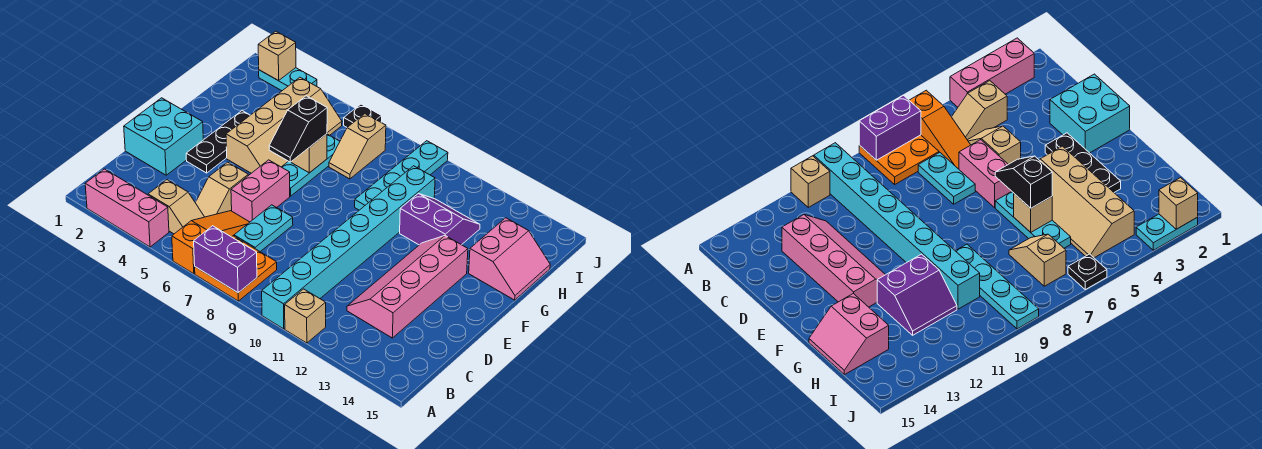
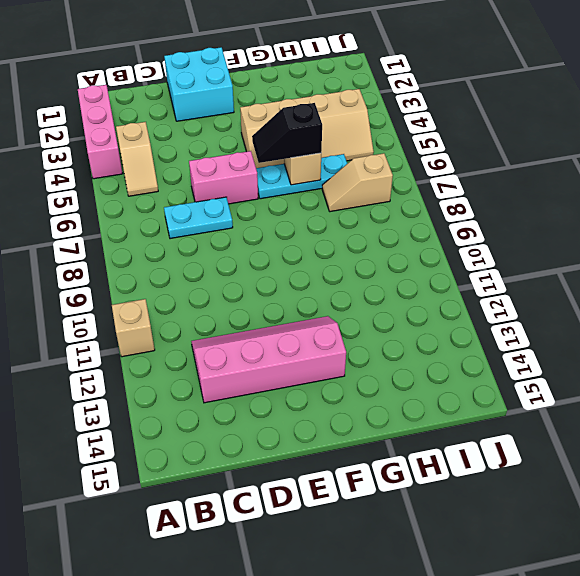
none -> orange slope A6:C6 level 1 top A
none -> orange plate A7:B8 level 1
none -> cyan brick A10:H10 level 1

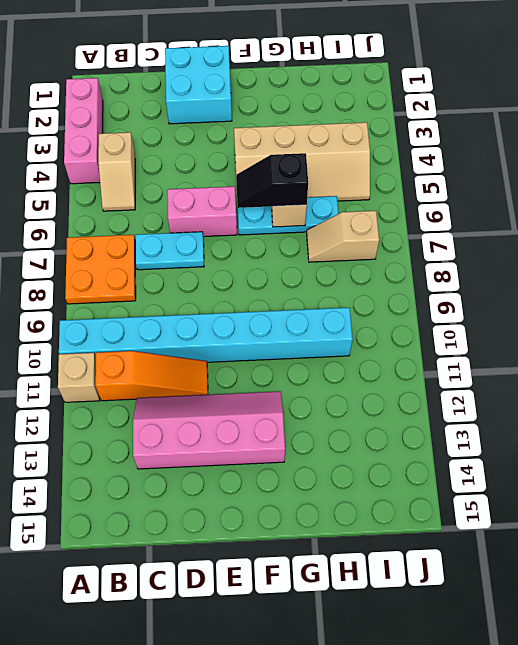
orange slope B11:D11 level 1 top B -> orange slope A6:C6 level 1 top A
none -> tan slope C5:D5 level 1 top D
none -> black plate E3:G3 level 1
none -> cyan plate G9:J9 level 1

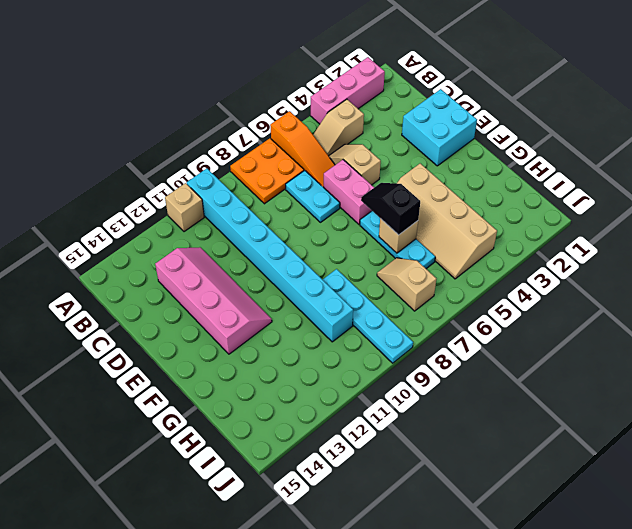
none -> black plate E3:G3 level 1
none -> purple slope G11:H12 level 1 top G
none -> pink slope G14:H15 level 1 top 14

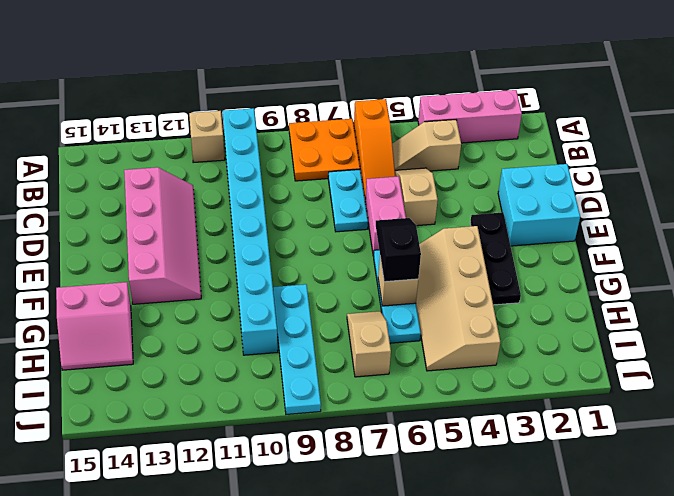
pink slope G14:H15 level 1 top G -> pink slope G14:H15 level 1 top 14
none -> purple slope G11:H12 level 1 top G
none -> cyan plate J2:J3 level 1
none -> black plate J6 level 1

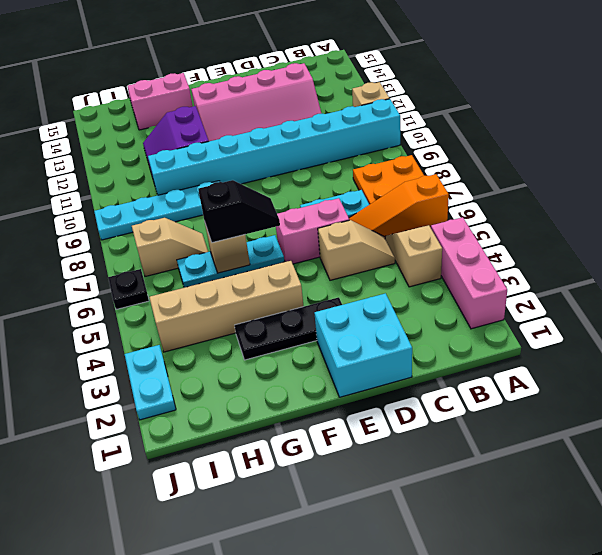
none -> purple brick A7:A8 level 2
none -> tan brick J2 level 2

